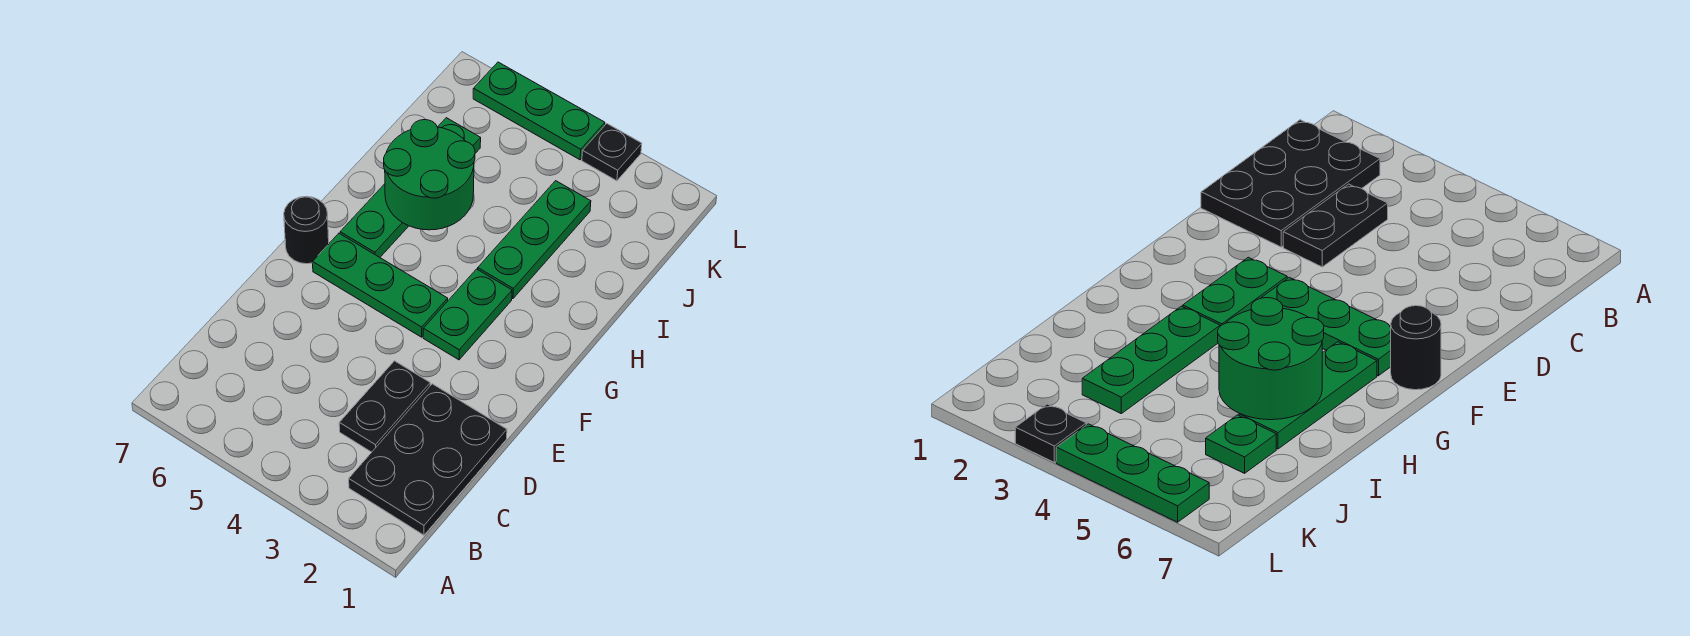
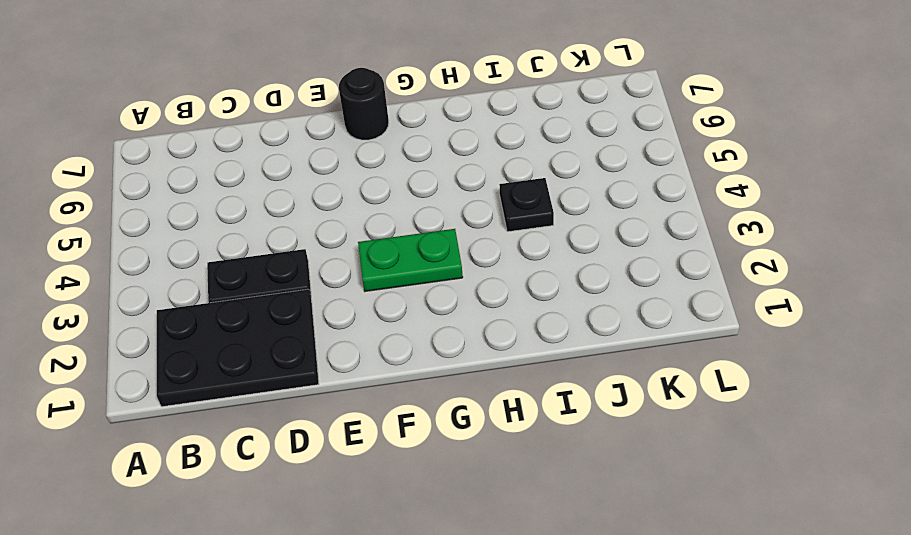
black plate I4 level 1 -> black plate L3 level 1
none -> green plate F4:F6 level 1
none -> green plate G6:I6 level 1

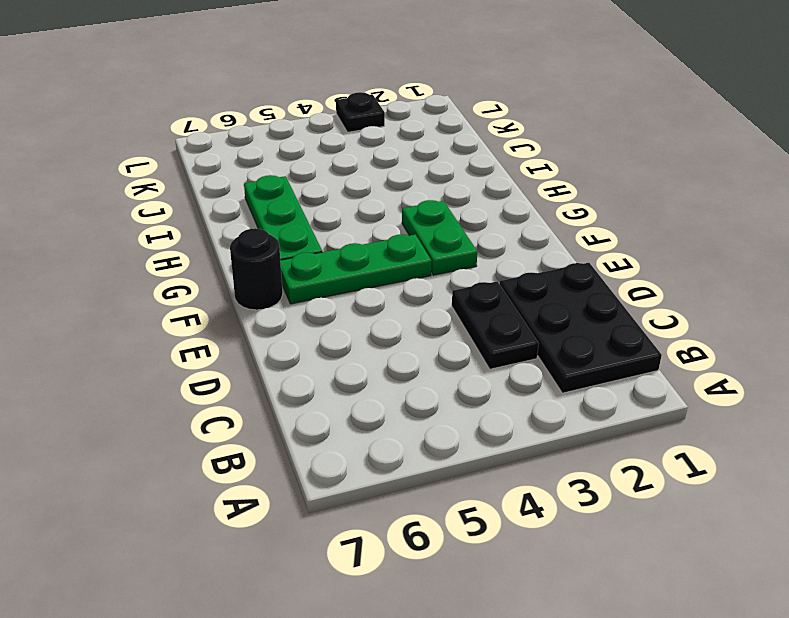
none -> green plate H3:J3 level 1
none -> green plate J6 level 1

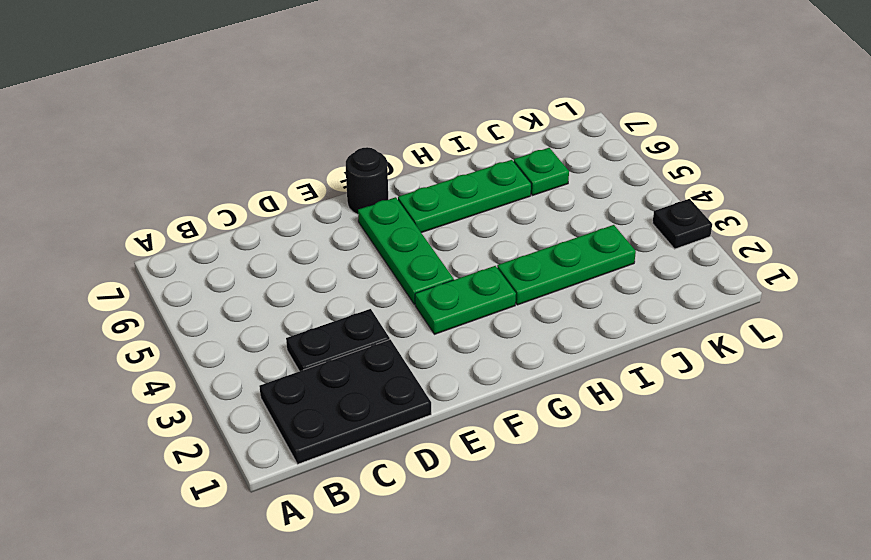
none -> green plate L4:L6 level 1
none -> green round brick H5:I6 level 2

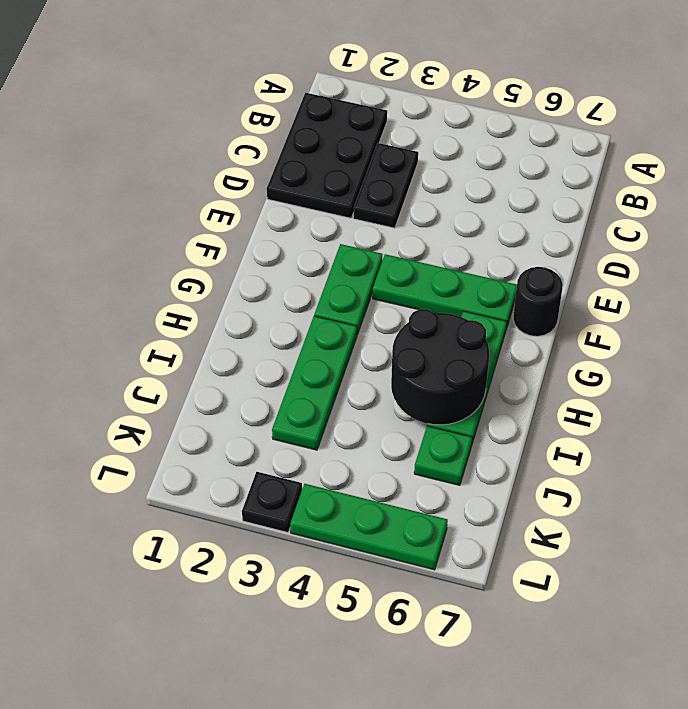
black round brick H5:I6 level 2 -> green round brick H5:I6 level 2

